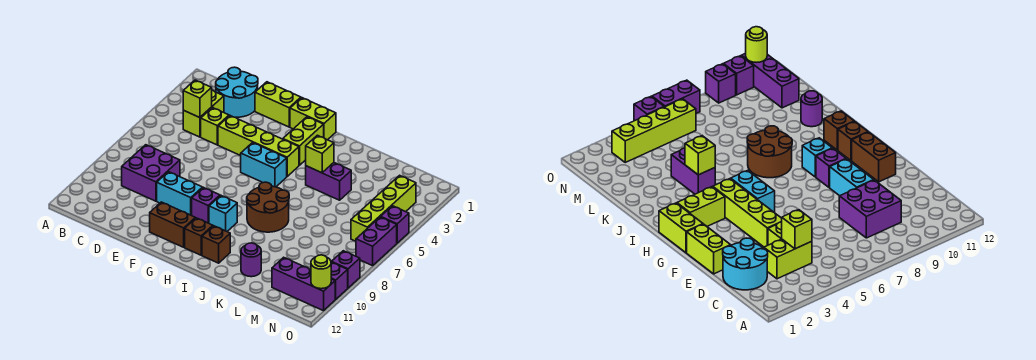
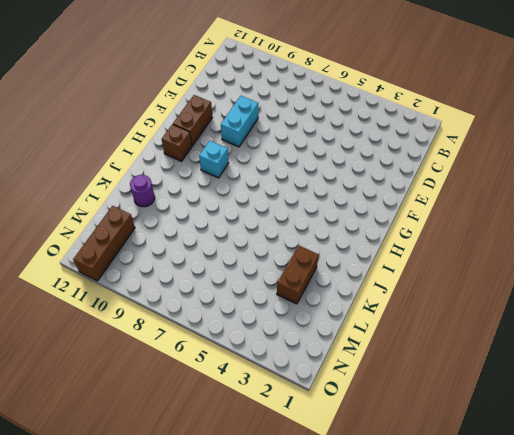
brown brick K3:L3 level 1 -> none
brown brick M11:O11 level 1 -> purple brick M11:O11 level 1
none -> cyan round brick C1:D2 level 1
none -> lime brick C3:C4 level 1
none -> purple brick C8:D9 level 1

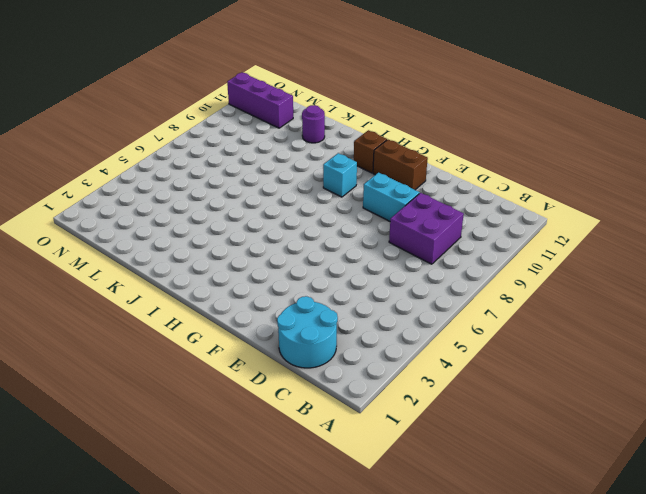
none -> lime brick C3:C4 level 1
none -> lime brick D4 level 1
none -> lime brick E1:F1 level 1

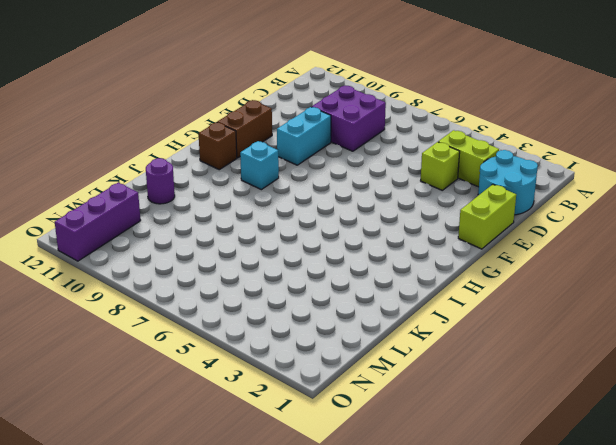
none -> lime brick E4:H4 level 1
none -> lime brick G1:H1 level 1
none -> cyan brick G5:H5 level 1

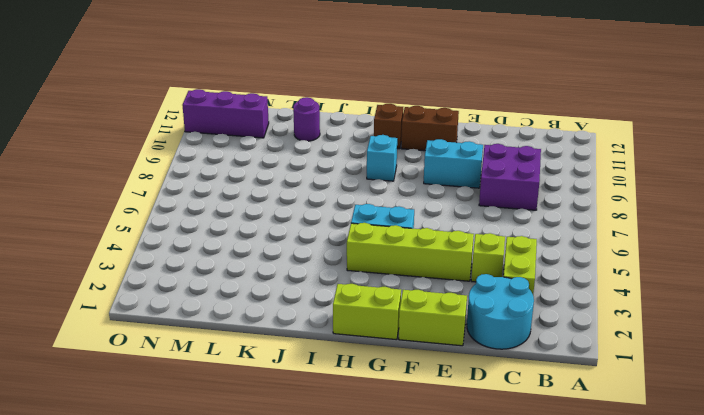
none -> purple brick G9 level 1
none -> lime brick H2:H3 level 1
none -> brown round brick I7:J8 level 1

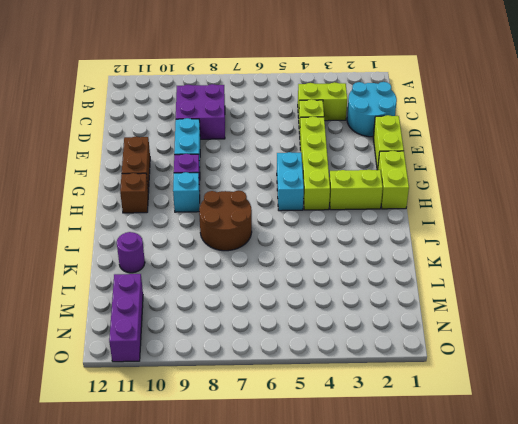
none -> brown brick I11 level 1
none -> purple brick J4:K4 level 1
none -> lime brick N3:N6 level 1

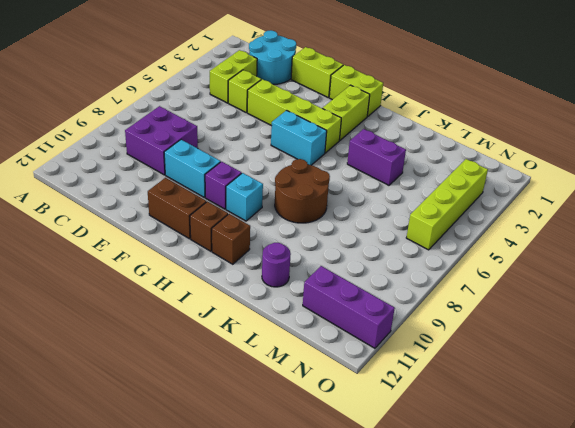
none -> purple brick O5 level 1
none -> purple brick O6:O7 level 1
none -> purple brick O9 level 1

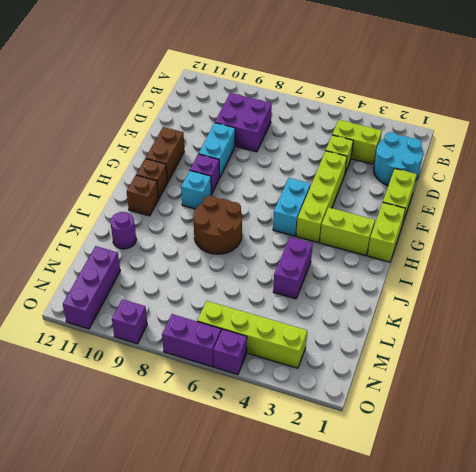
none -> purple brick O10 level 1
none -> lime brick C4 level 2
none -> lime brick J4 level 2

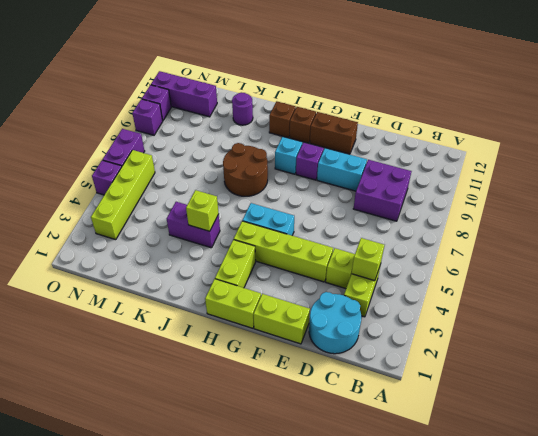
none -> lime round brick O11 level 2

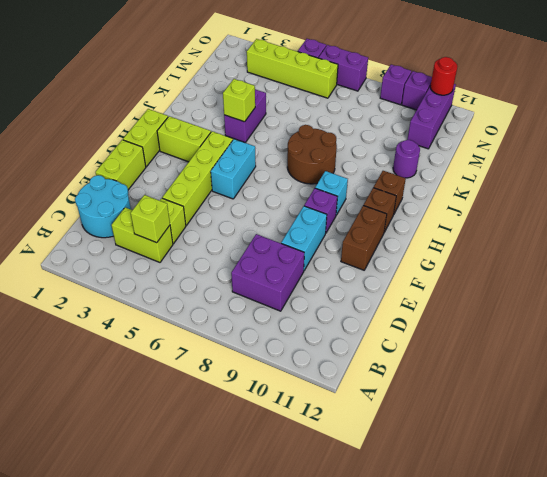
red round brick O11 level 2 -> lime round brick O11 level 2

